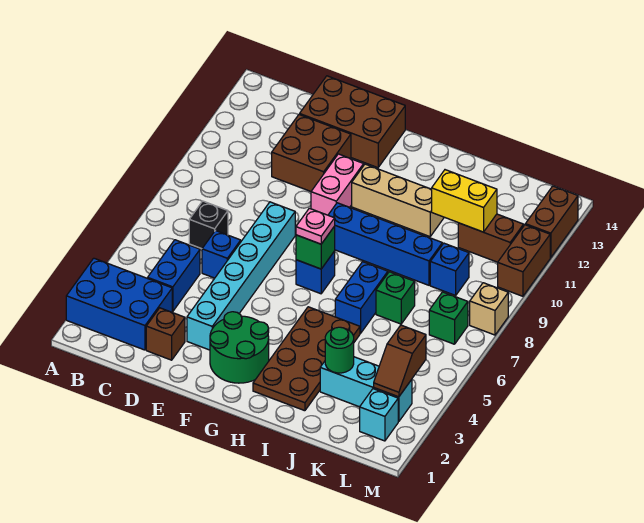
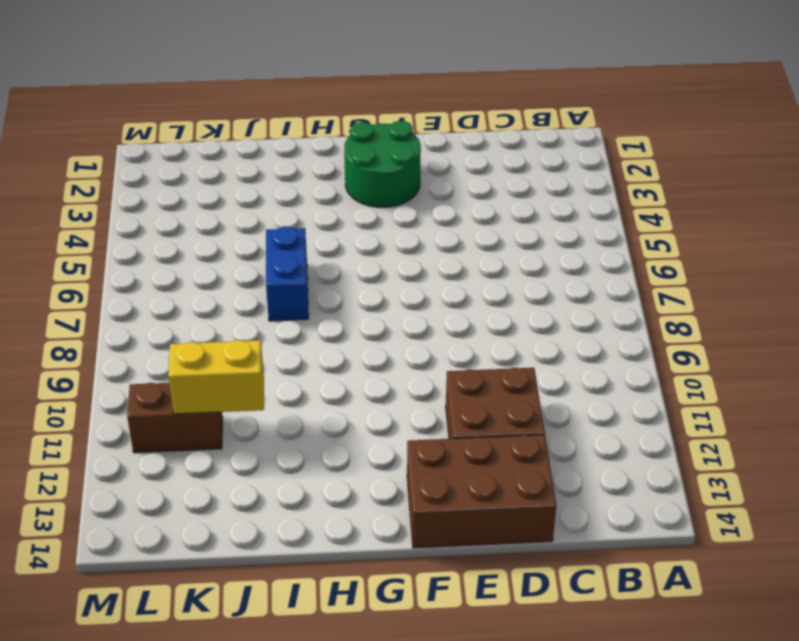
none -> blue brick A2:C3 level 1
none -> blue brick C4:C5 level 1
none -> black brick C7 level 1

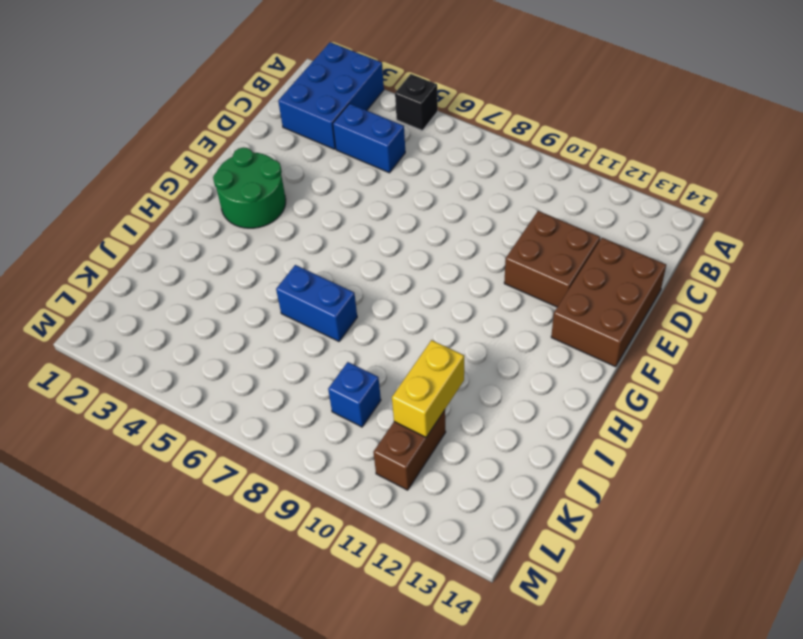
black brick A5 level 1 -> black brick C7 level 1
none -> brown brick D2 level 1
none -> blue brick D6 level 1
none -> cyan brick E3:E8 level 1

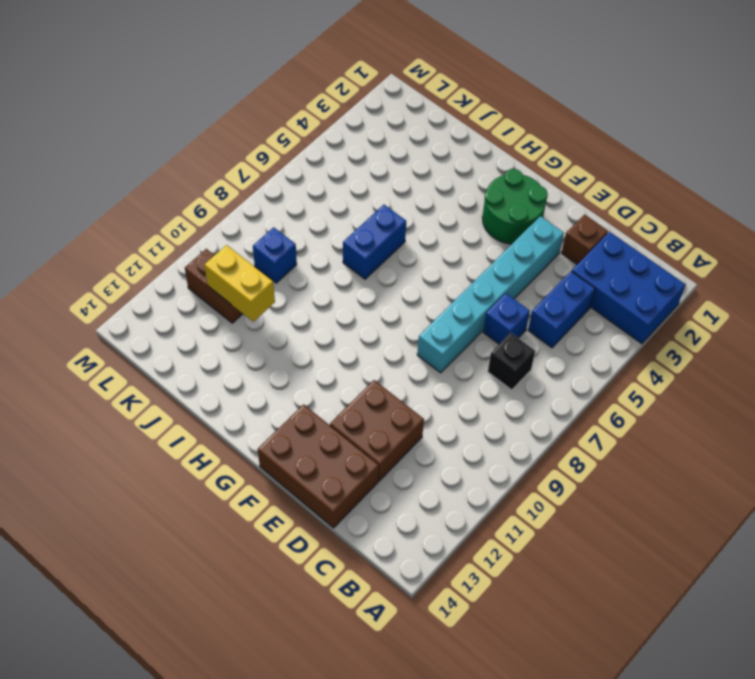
none -> pink brick F10:F11 level 1
none -> blue brick G7 level 1
none -> blue brick G9:J9 level 1

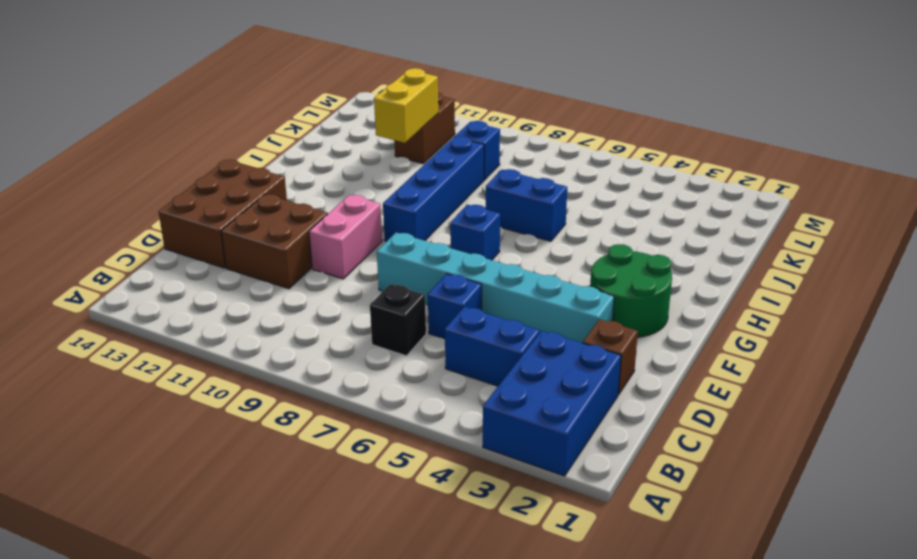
pink brick E10:F10 level 1 -> pink brick F10:F11 level 1
none -> tan brick G11:I11 level 1
none -> brown plate H2:I5 level 1
none -> cyan brick J3:L3 level 1

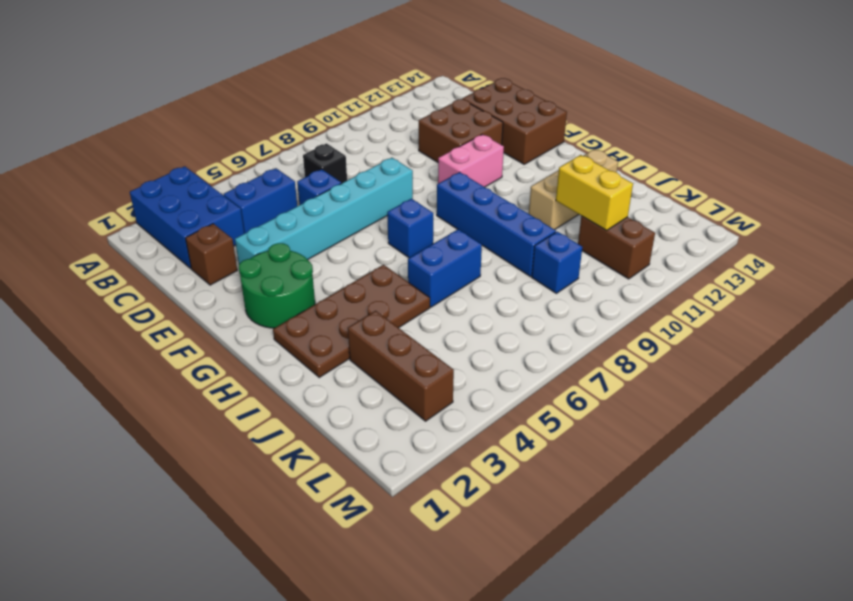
tan brick I11:I13 level 1 -> tan brick G11:I11 level 1
brown brick J3:L3 level 1 -> cyan brick J3:L3 level 1
none -> green brick J7 level 1
none -> cyan brick L2 level 1
none -> green brick L7 level 1

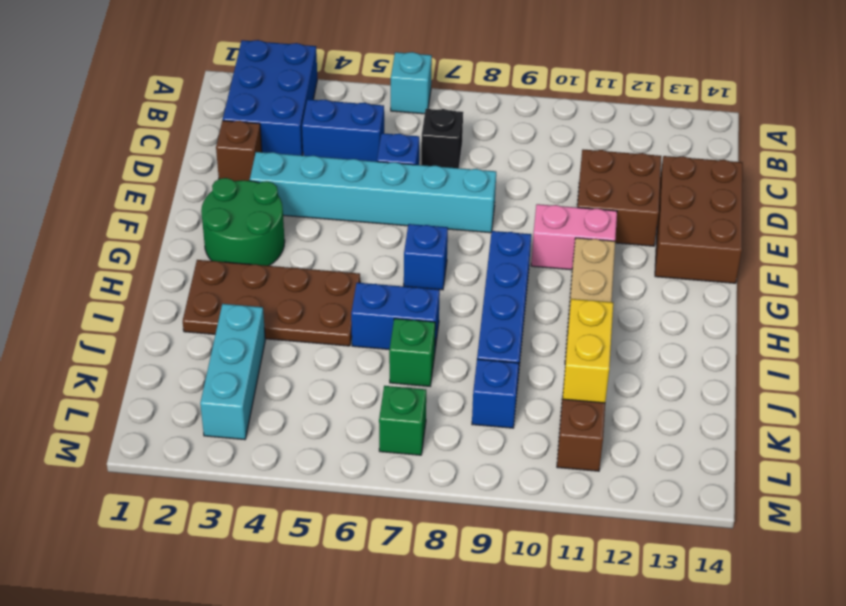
cyan brick A6 level 1 -> cyan brick L2 level 1
none -> tan brick M8 level 1
none -> brown brick M10:M11 level 1
none -> brown brick M12:M13 level 1

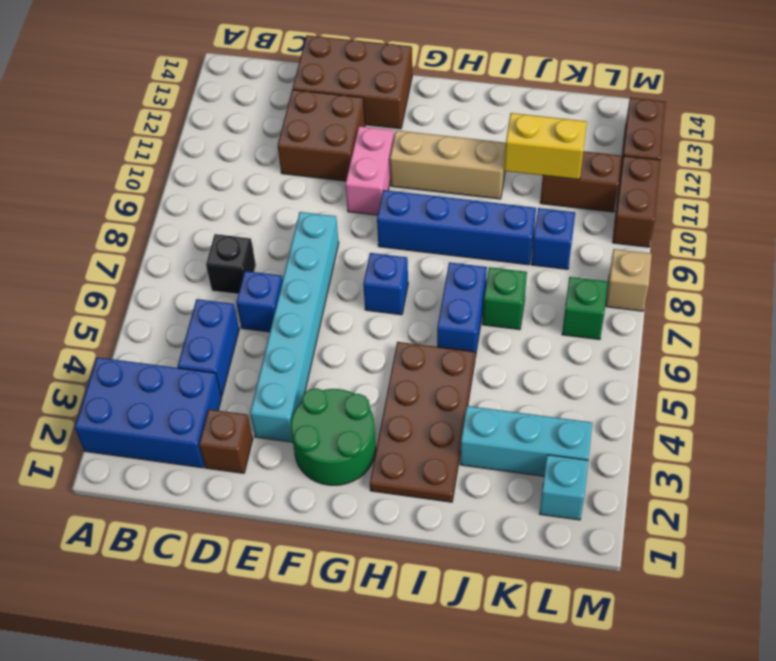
none -> green brick G7 level 2
none -> green round brick J3 level 2
none -> brown slope L3:L4 level 2 top 4

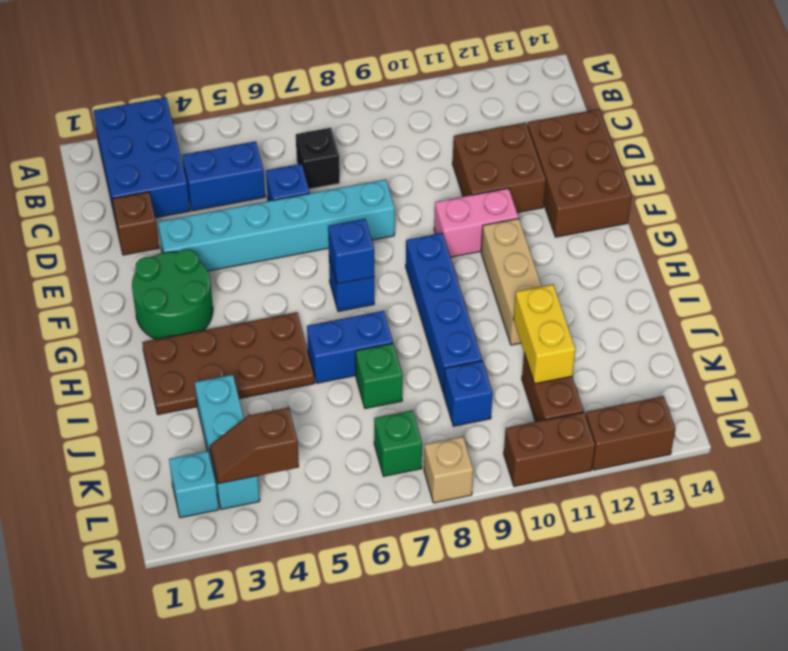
blue brick G7 level 2 -> green brick G7 level 2
none -> green round brick J3 level 2
none -> pink plate G7 level 3

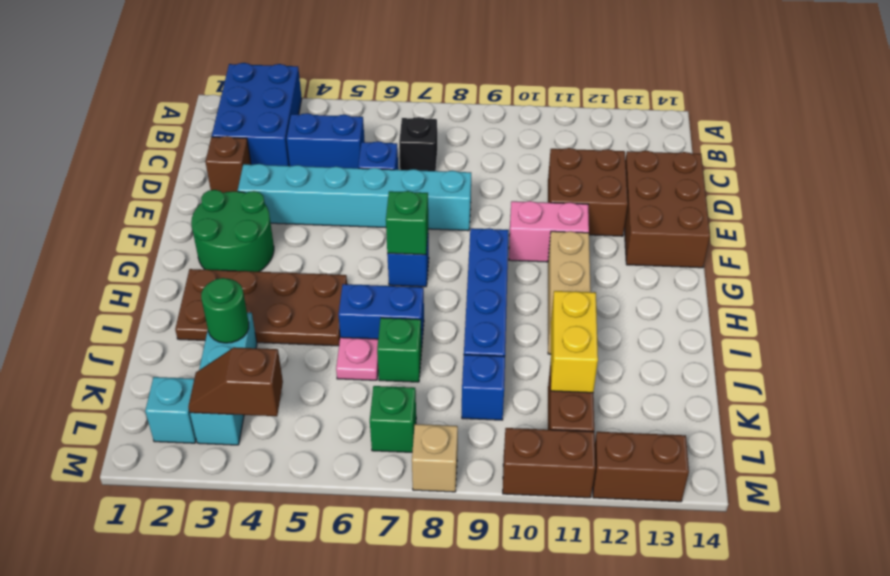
pink plate J6 level 1 -> pink plate G7 level 3

